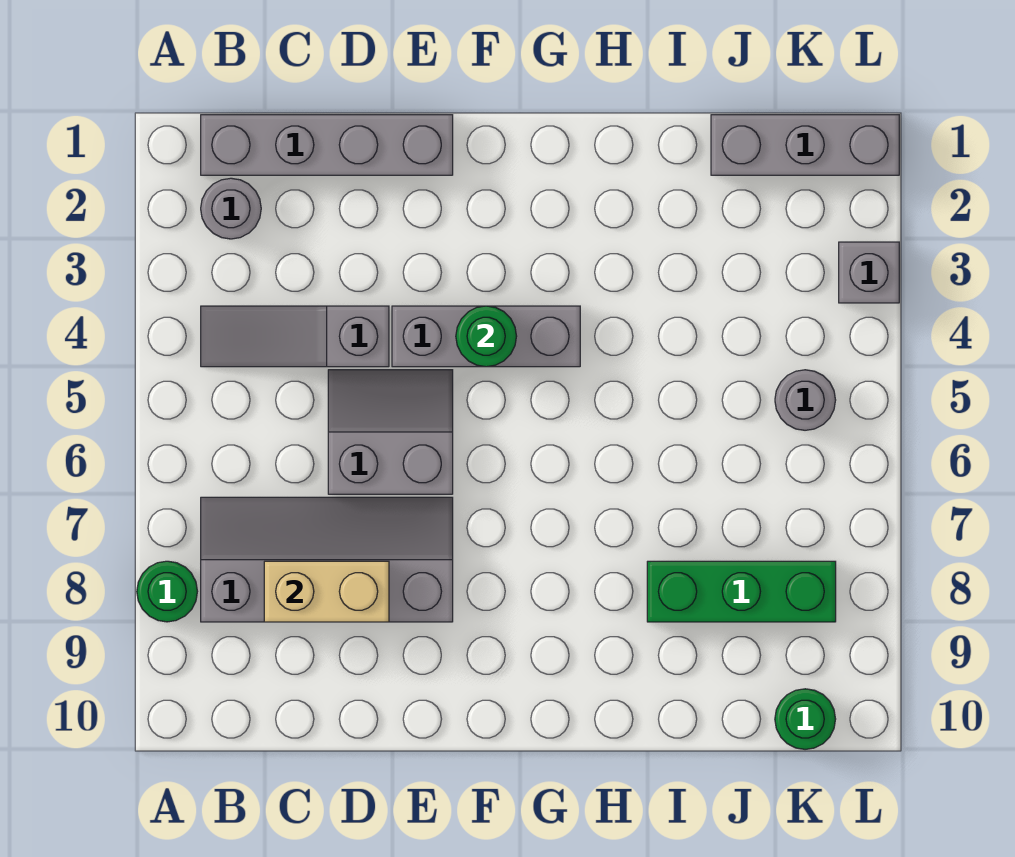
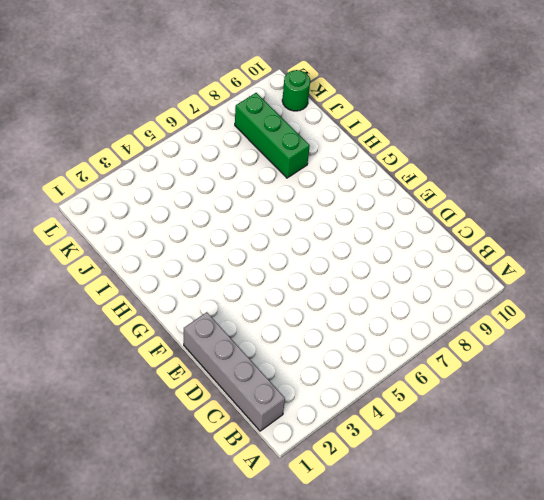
none -> green round brick A8 level 1
none -> grey round brick B2 level 1
none -> grey slope B4:D4 level 1 top D

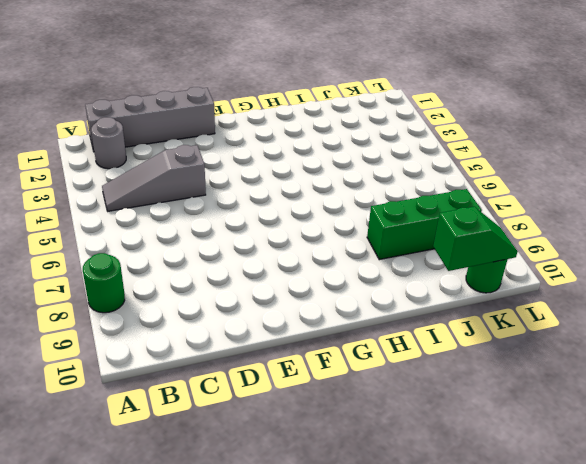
green slope J10:K10 level 2 top J -> none
none -> grey slope B7:E8 level 1 top 8
none -> grey slope D5:E6 level 1 top 6
none -> grey brick E4:G4 level 1

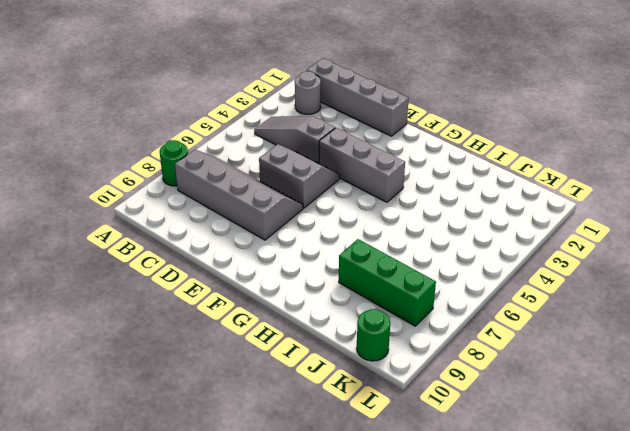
none -> grey brick J1:L1 level 1
none -> grey round brick K5 level 1
none -> grey brick L3 level 1

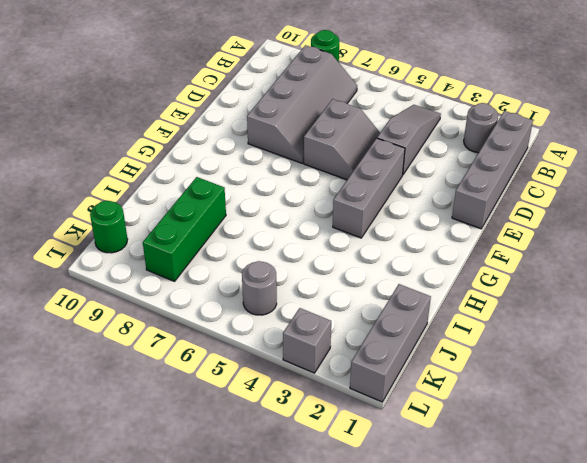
none -> tan brick C8:D8 level 2
none -> green round brick F4 level 2

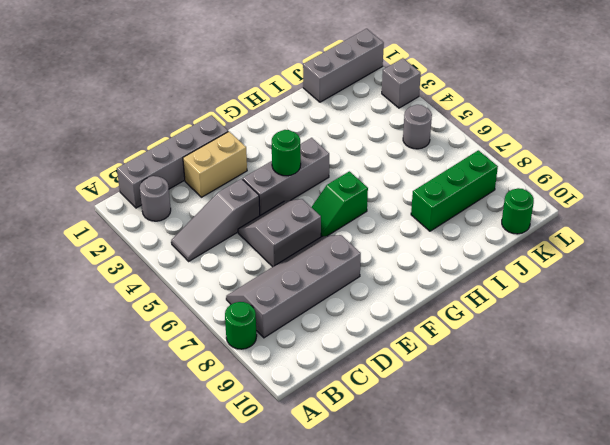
tan brick D2:E2 level 1 -> tan brick C8:D8 level 2
green slope F6:G6 level 1 top G -> none

